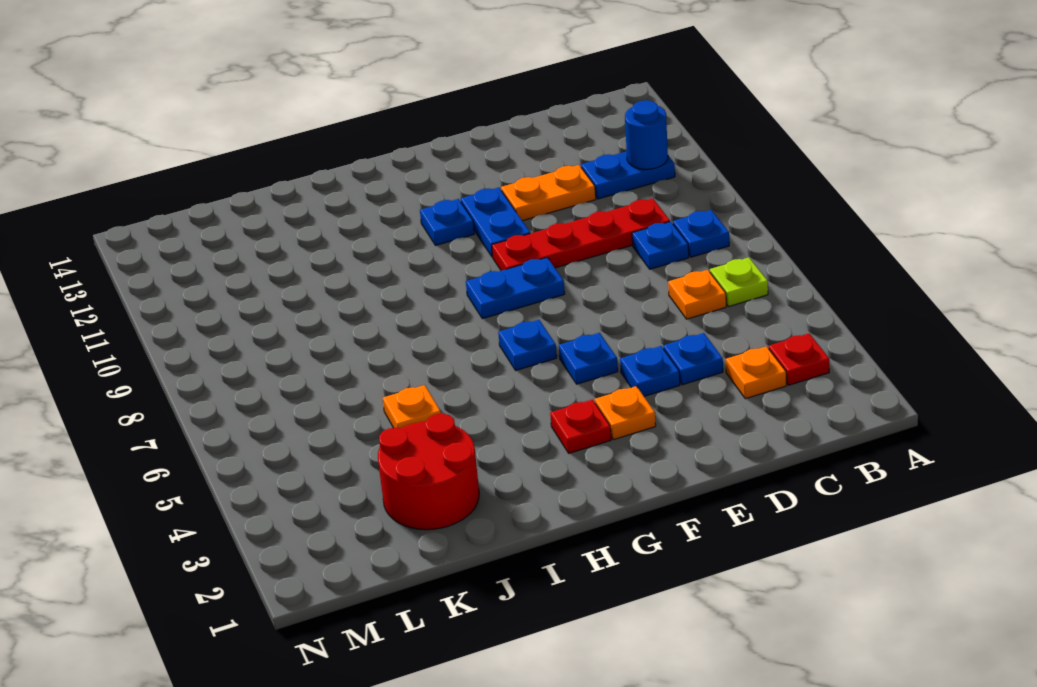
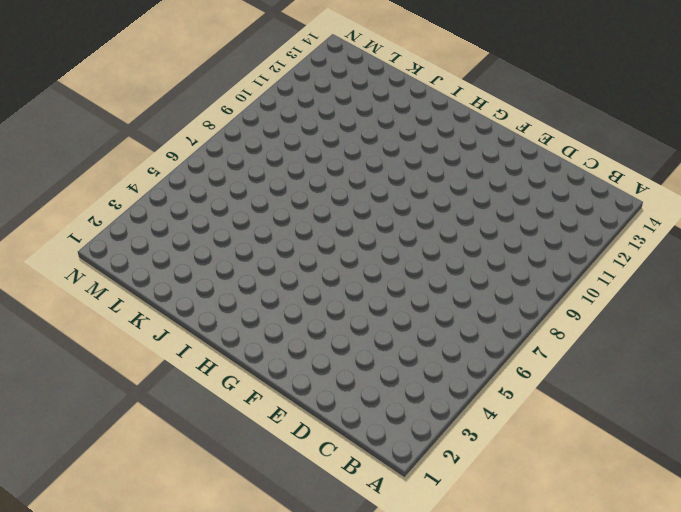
none -> red plate B3 level 1
none -> lime plate B6 level 1
none -> blue plate B8 level 1

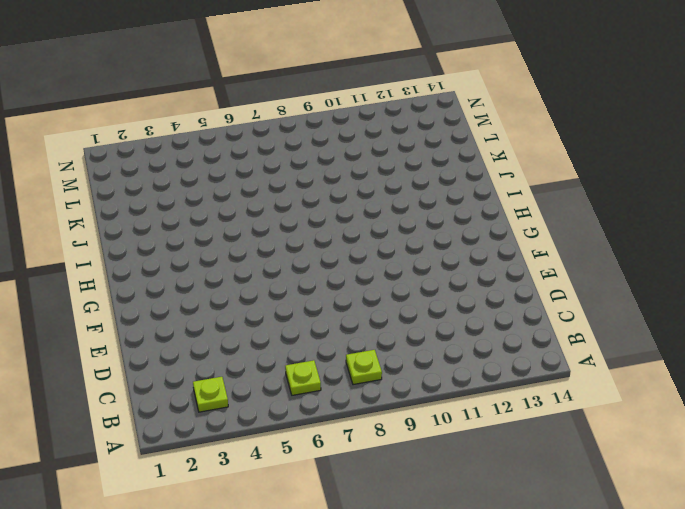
lime plate B3 level 1 -> red plate B3 level 1
lime plate B8 level 1 -> blue plate B8 level 1
none -> blue plate B11:C11 level 1
none -> orange plate C3 level 1
none -> orange plate C6 level 1

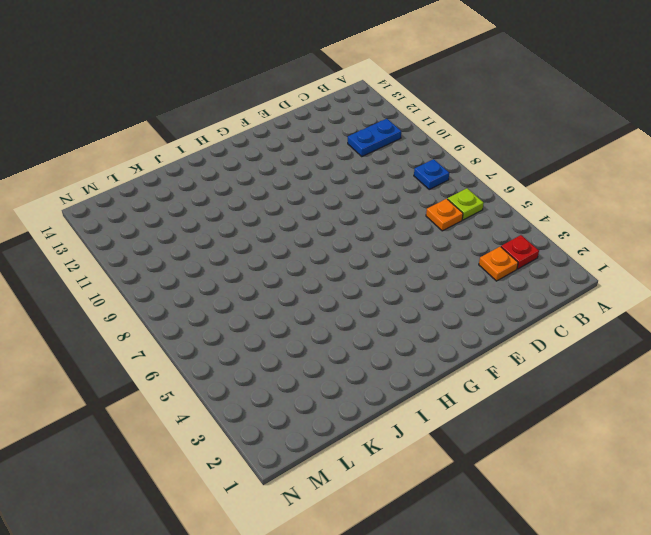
none -> blue plate C8 level 1
none -> red plate C9:F9 level 1
none -> blue plate D4 level 1

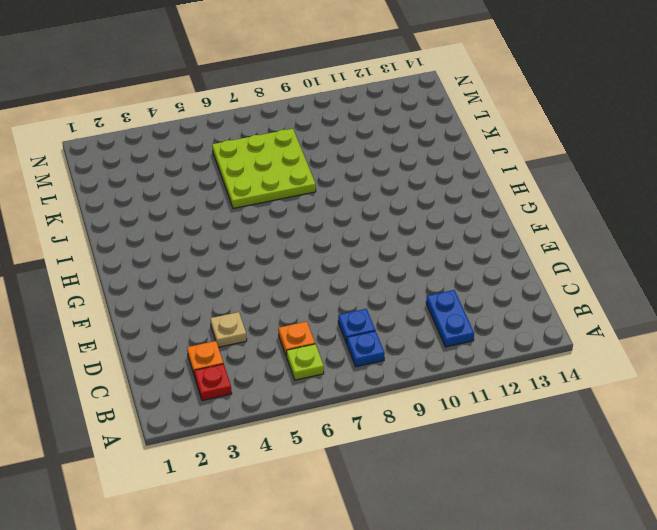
tan plate D4 level 1 -> blue plate D4 level 1
lime plate J6:L8 level 1 -> none
none -> red plate C9:F9 level 1
none -> orange plate D11:E11 level 1
none -> blue plate E4 level 1

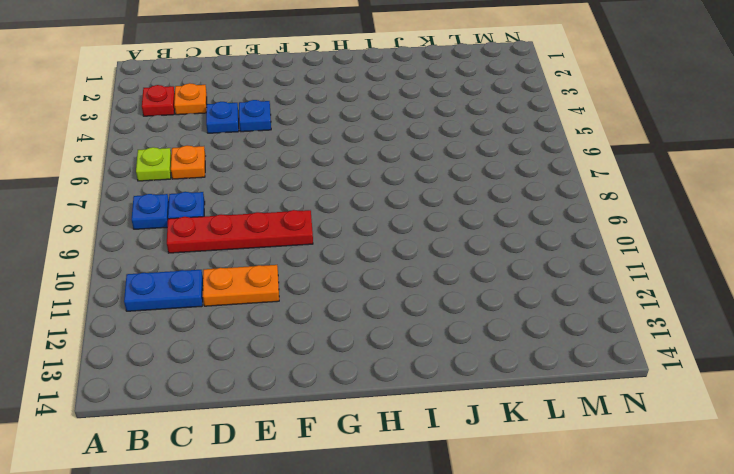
none -> orange plate F3 level 1
none -> blue plate F5 level 1
none -> blue plate F8:G8 level 1

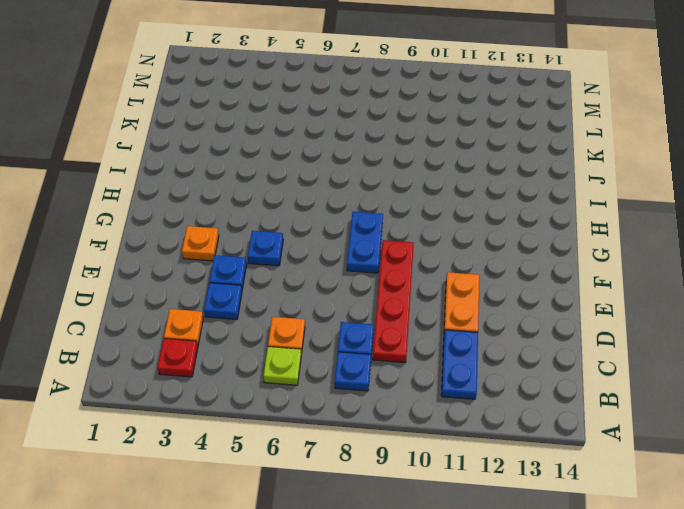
none -> blue plate F10:F11 level 1
none -> red plate G3 level 1
none -> blue plate G6 level 1

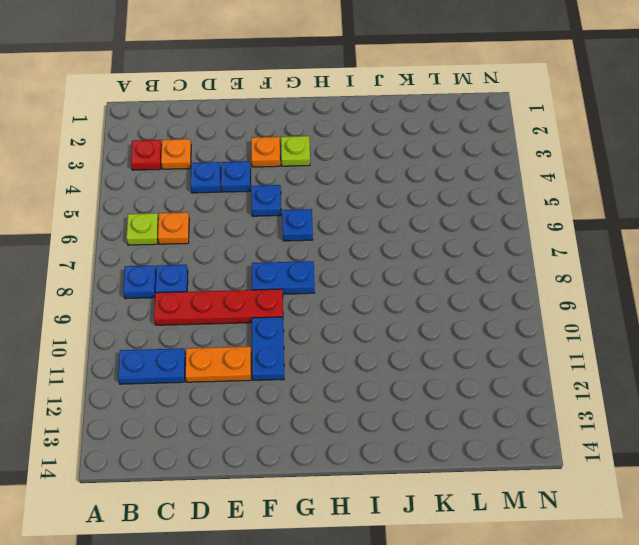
lime plate G3 level 1 -> red plate G3 level 1
none -> blue plate G11 level 1
none -> red round brick J2:K3 level 1
none -> orange plate J5 level 1

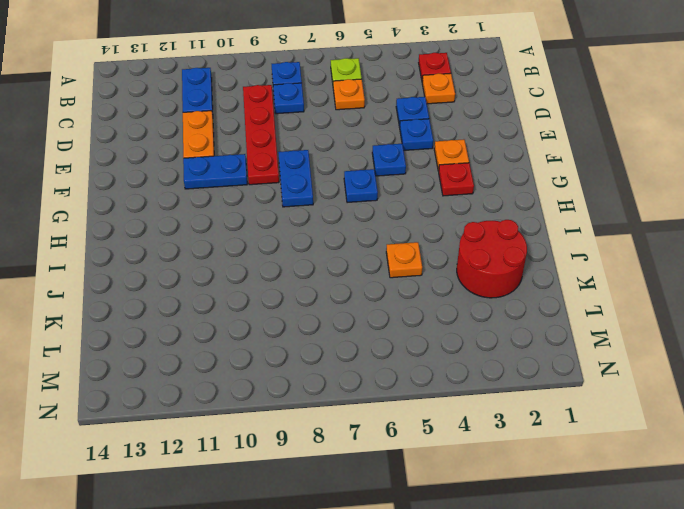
none -> blue plate G11 level 1
none -> blue round brick B11 level 2

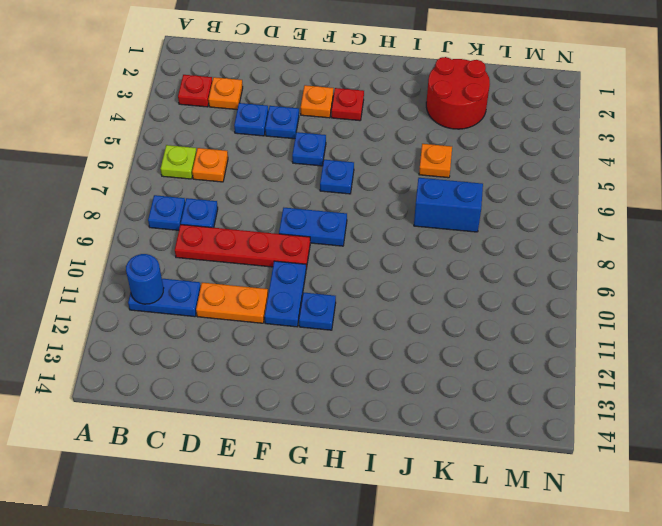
blue brick J7:K7 level 1 -> none

